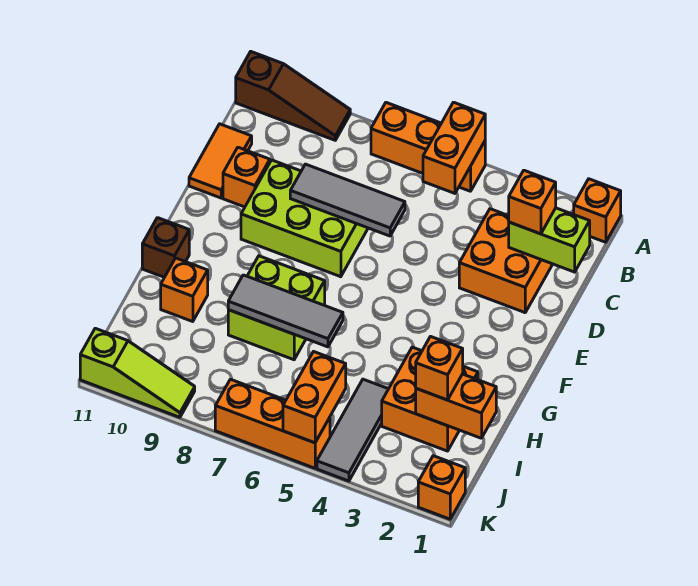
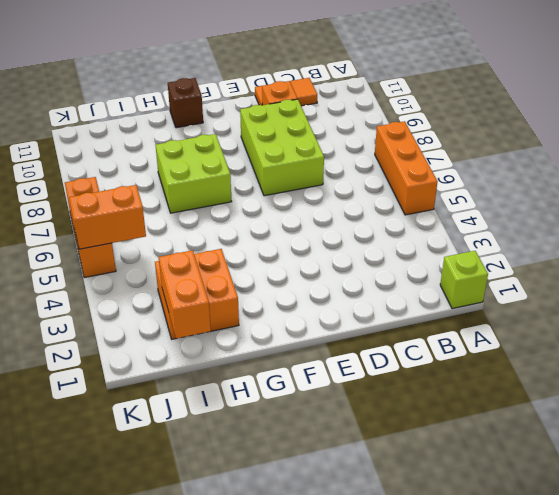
lime brick A1 level 1 -> orange brick A1 level 1
none -> brown slope A9:A11 level 1 top 11
none -> orange brick C2:D3 level 1
none -> orange brick H10 level 1

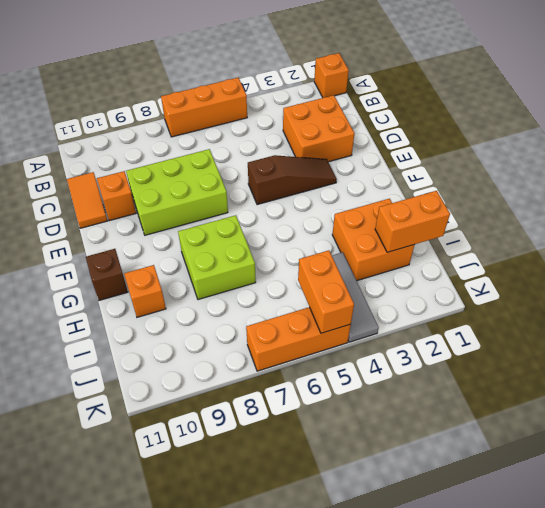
brown slope E3:E5 level 1 top 5 -> brown slope A9:A11 level 1 top 11
none -> orange brick K1 level 1
none -> lime slope K9:K11 level 1 top 11
none -> orange brick A5:B5 level 2

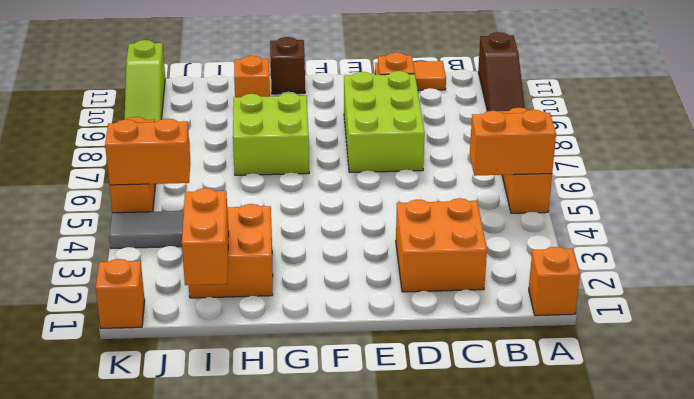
none -> lime brick C1:C2 level 2
none -> grey tile D6:D8 level 2
none -> grey tile H6:H8 level 2

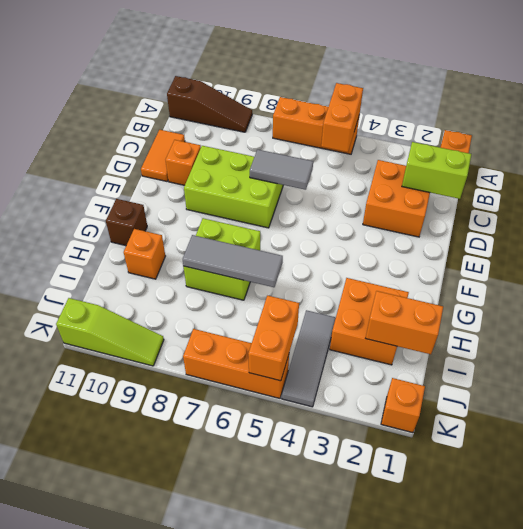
grey tile D6:D7 level 2 -> grey tile D6:D8 level 2
none -> orange brick C2 level 3
none -> orange brick I2 level 3

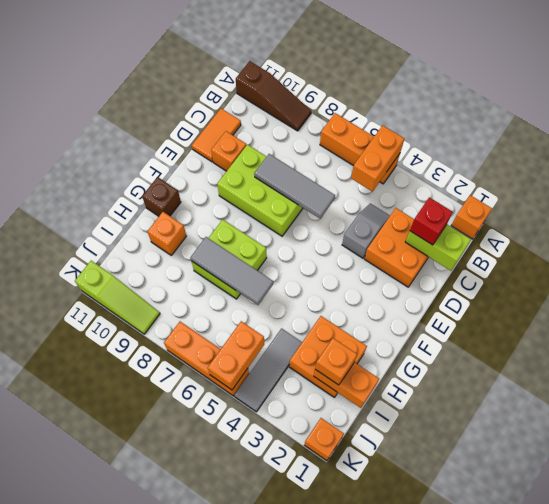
red brick C2 level 3 -> orange brick C2 level 3
grey slope C4:D4 level 1 top D -> none

